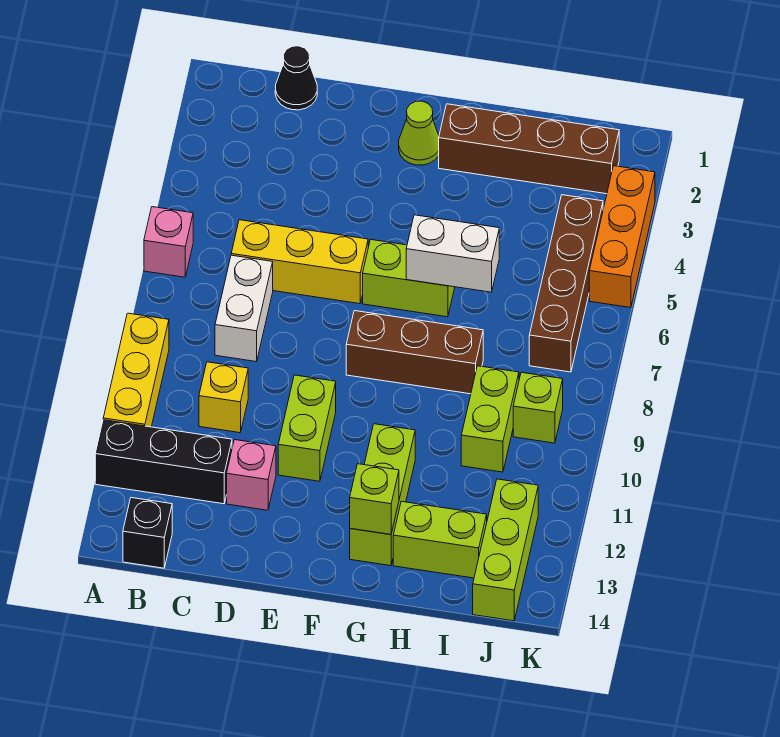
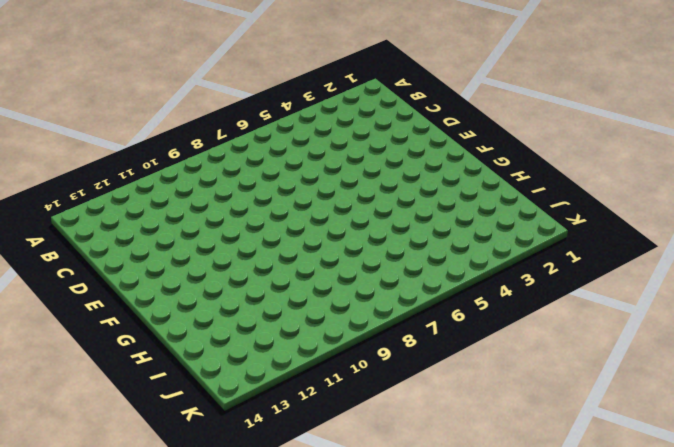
none -> pink brick A6 level 1
none -> yellow brick A9:A11 level 1
none -> black brick A12:C12 level 1

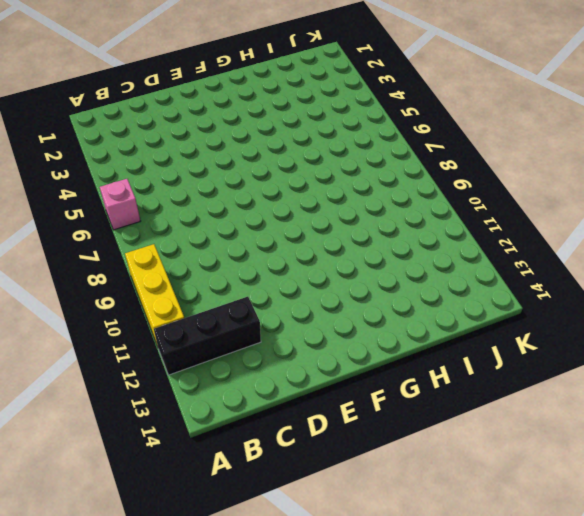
none -> black brick B14 level 1
none -> black cone C1 level 1
none -> yellow brick C6:E6 level 1

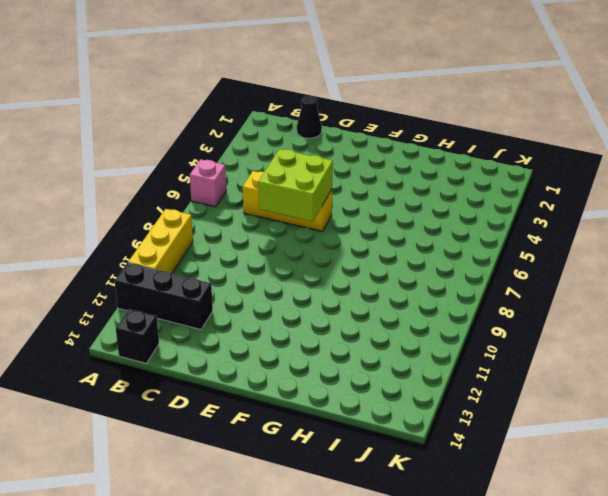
lime brick D6:E7 level 2 -> none
none -> white brick C7:C8 level 1
none -> yellow brick C10 level 1
none -> pink brick D12 level 1

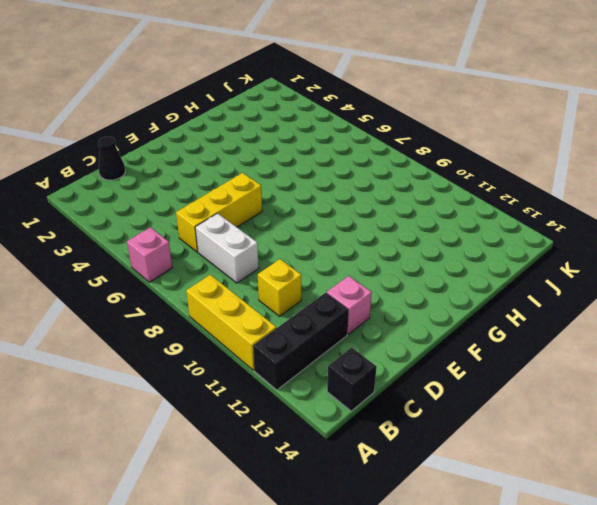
none -> lime brick E10:E11 level 1
none -> lime cone F2 level 1
none -> lime brick F6:G6 level 1

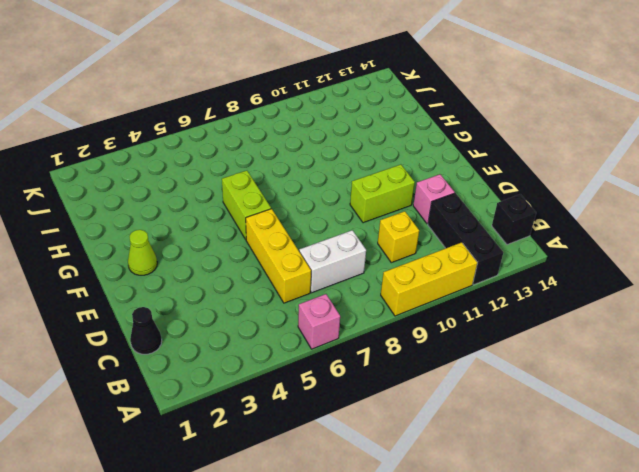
none -> brown brick F8:H8 level 1
none -> brown brick G2:J2 level 1
none -> lime brick G11:G13 level 1

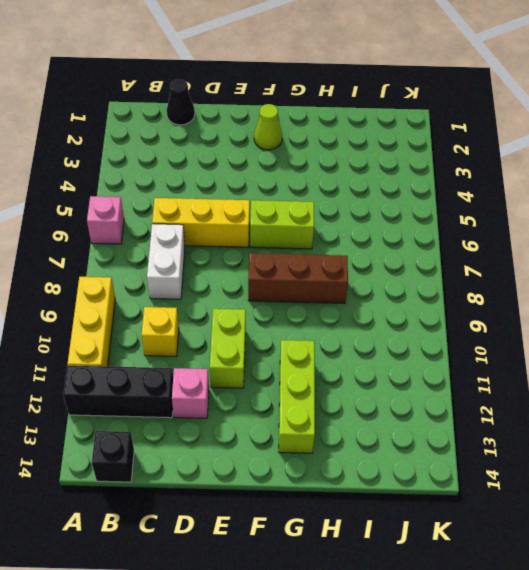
none -> brown brick G2:J2 level 1
none -> lime brick H13:I13 level 1
none -> lime brick I9:I10 level 1

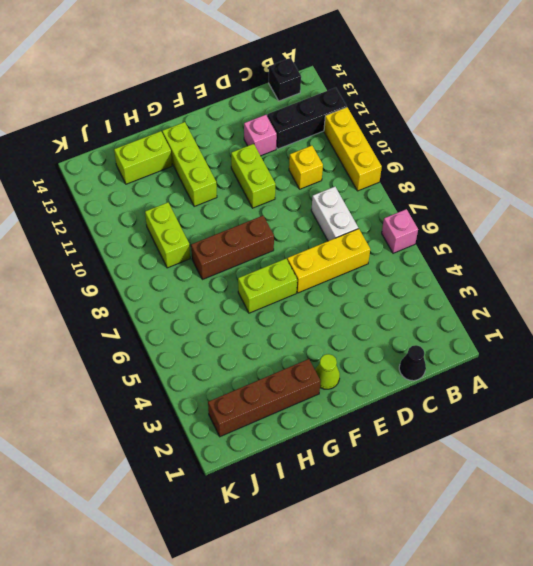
none -> brown brick J4:J7 level 1
none -> lime brick J9 level 1
none -> lime brick J12:J14 level 1

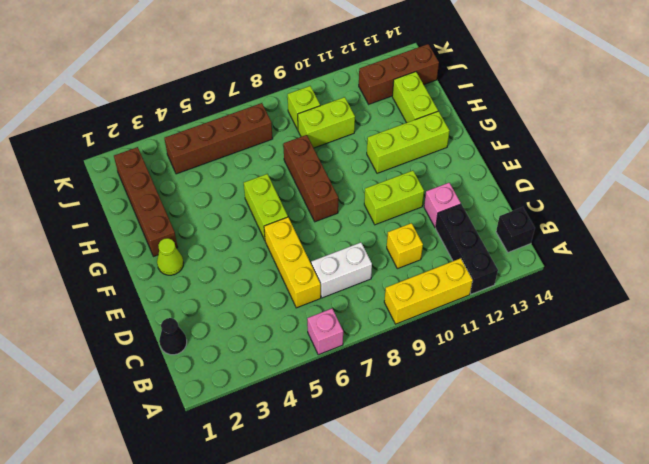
brown brick J12:J14 level 1 -> lime brick J12:J14 level 1
none -> orange brick K3:K5 level 1
none -> white brick G6:H6 level 2
none -> lime brick G13 level 2

